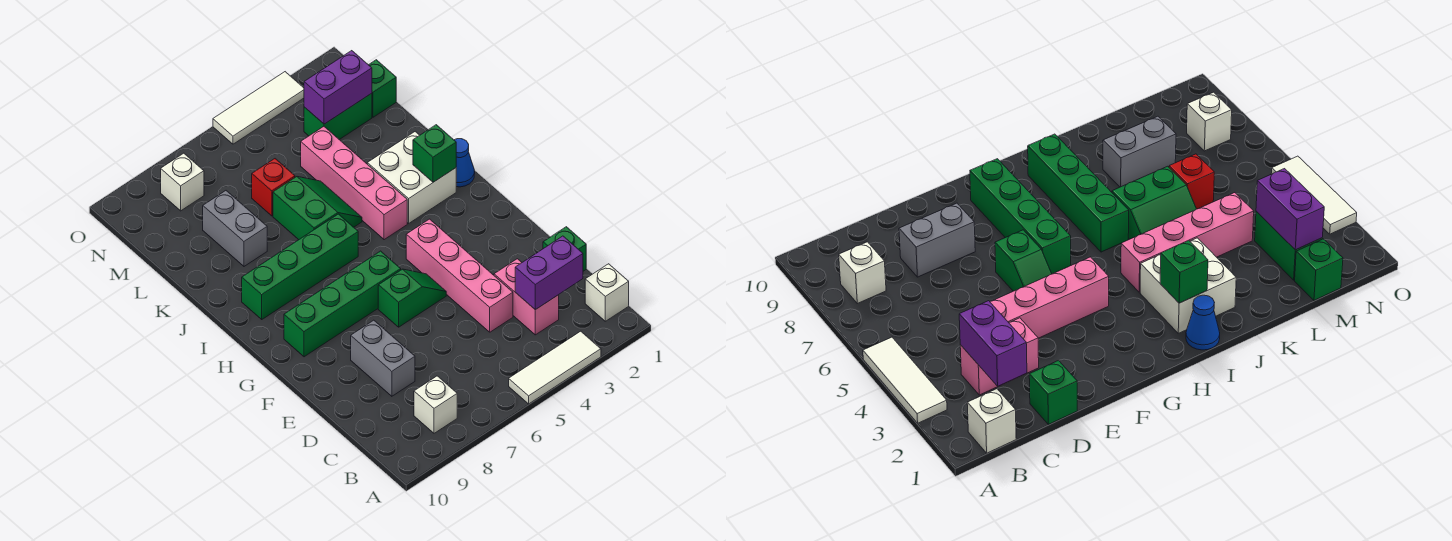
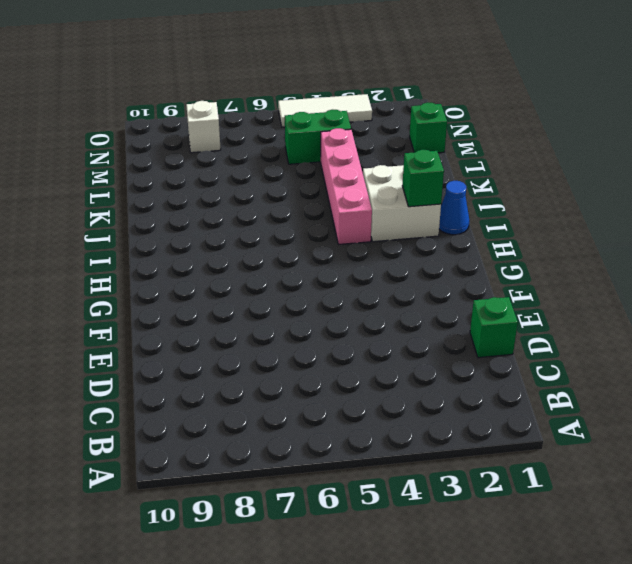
green brick M4:M5 level 1 -> green brick M2:M3 level 1
none -> white tile A3:A5 level 1
none -> white brick B1 level 1
none -> white brick B8 level 1

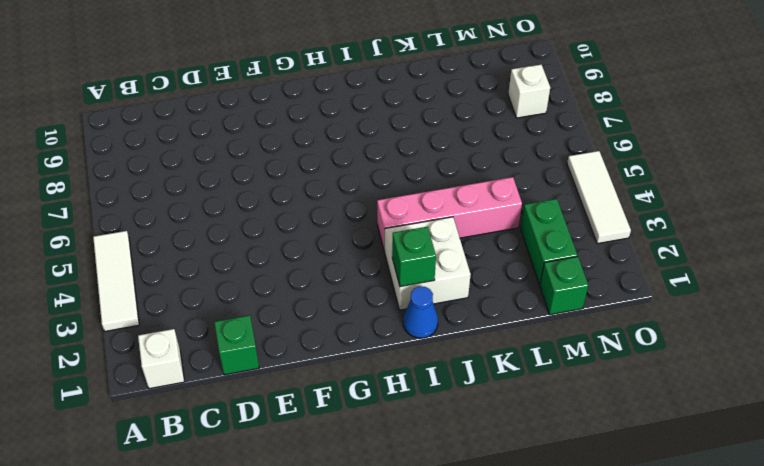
none -> white brick B8 level 1
none -> pink brick C3:D3 level 1
none -> pink brick D4:G4 level 1

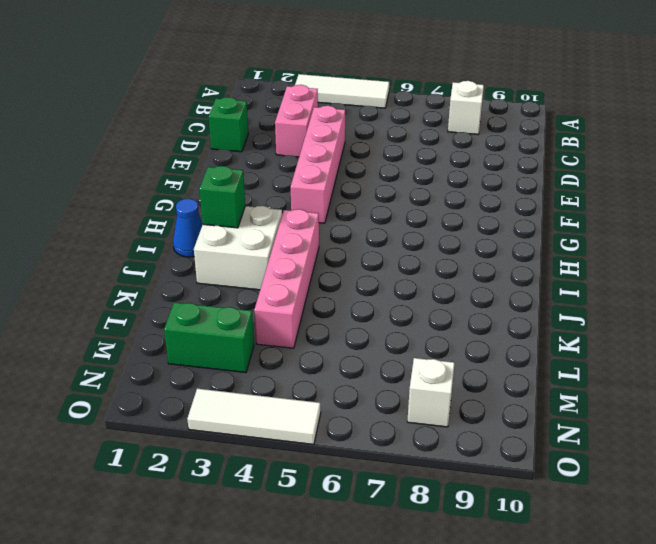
none -> white brick B1 level 1
none -> grey brick D8:E8 level 1
none -> green slope F5:F6 level 1 top 6

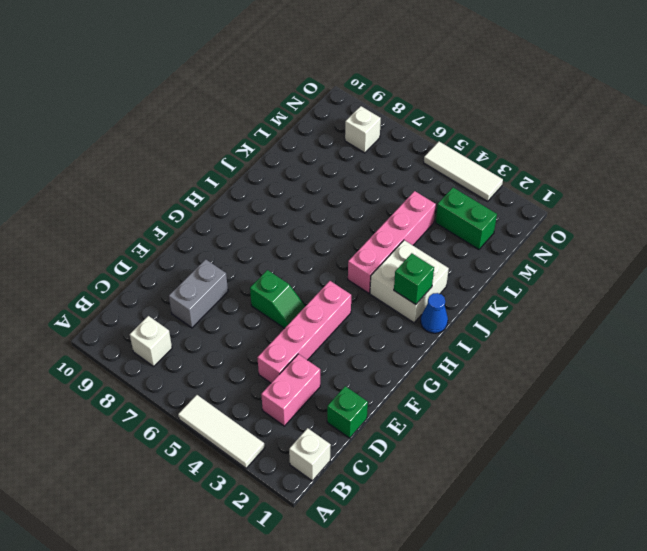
none -> green brick G6:G9 level 1
none -> green brick I6:I9 level 1
none -> green slope J5:K6 level 1 top 6

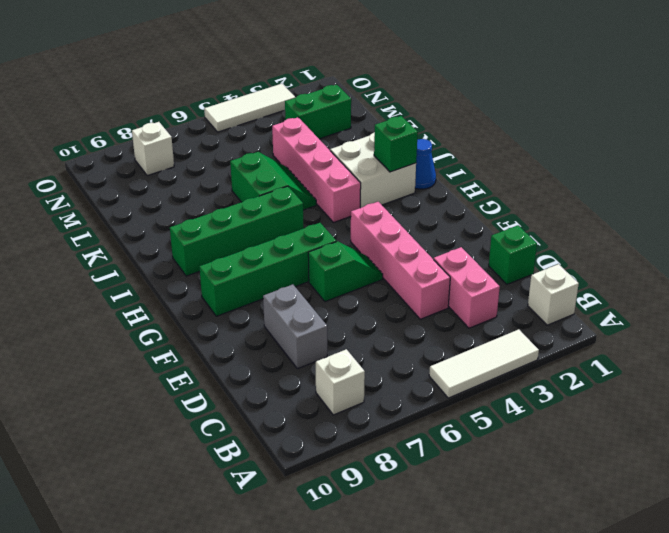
none -> grey brick K8:L8 level 1
none -> red brick L6 level 1
none -> green brick M1 level 1

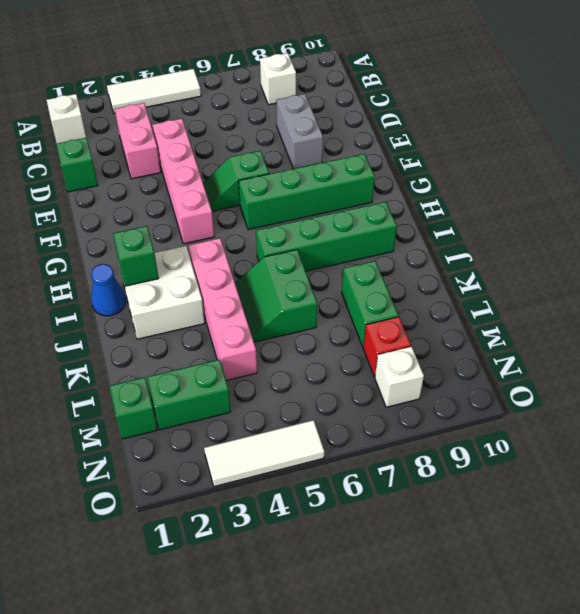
green brick K8:L8 level 1 -> grey brick K8:L8 level 1
red brick M8 level 1 -> red brick L6 level 1
none -> purple brick C2:C3 level 2
none -> purple brick M2:M3 level 2

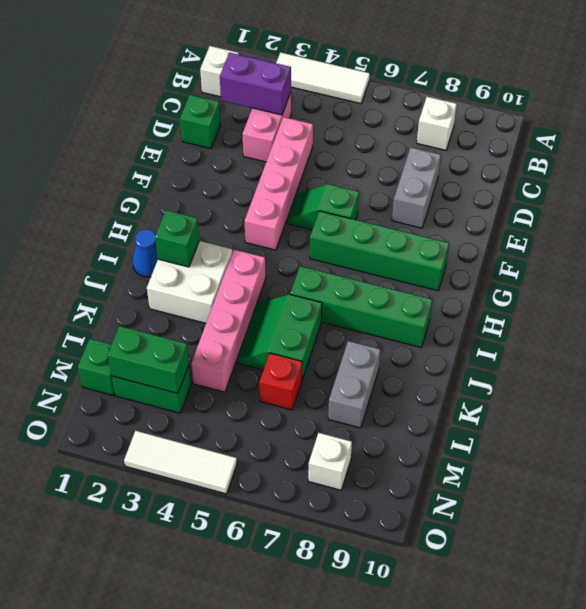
green brick M2:M3 level 2 -> purple brick M2:M3 level 2

